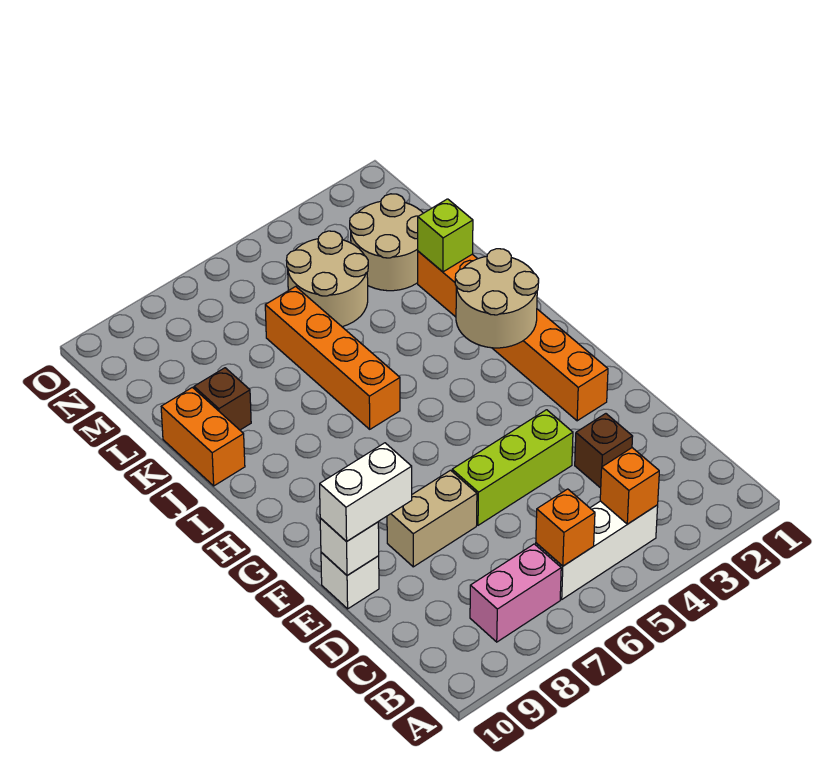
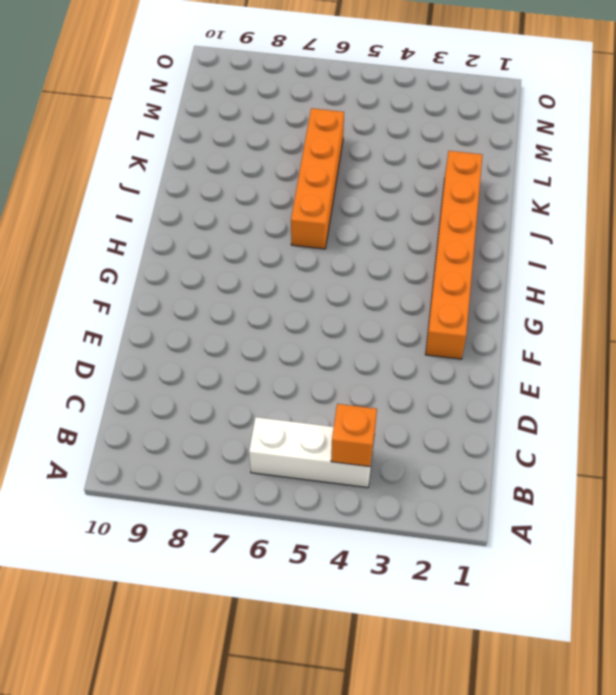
none -> pink brick B7:B8 level 1
none -> brown brick D3 level 1
none -> lime brick E4:E6 level 1

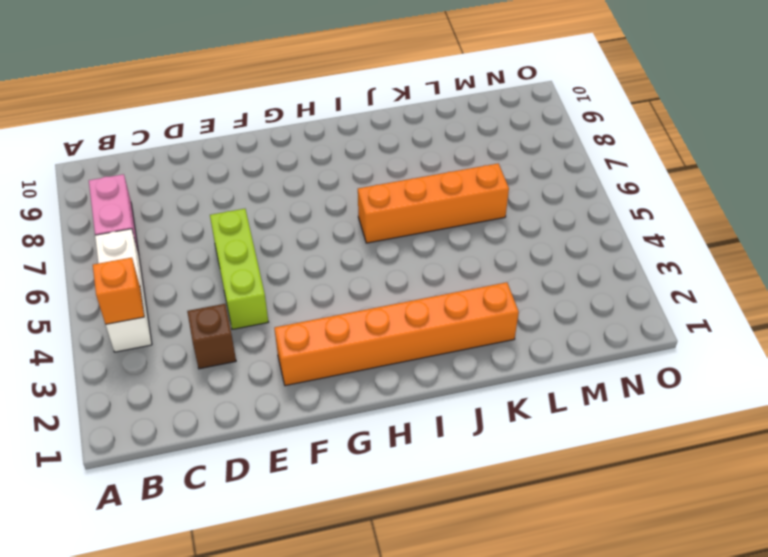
none -> tan brick E7:E8 level 1
none -> white brick E10 level 1
none -> orange brick J10:K10 level 1

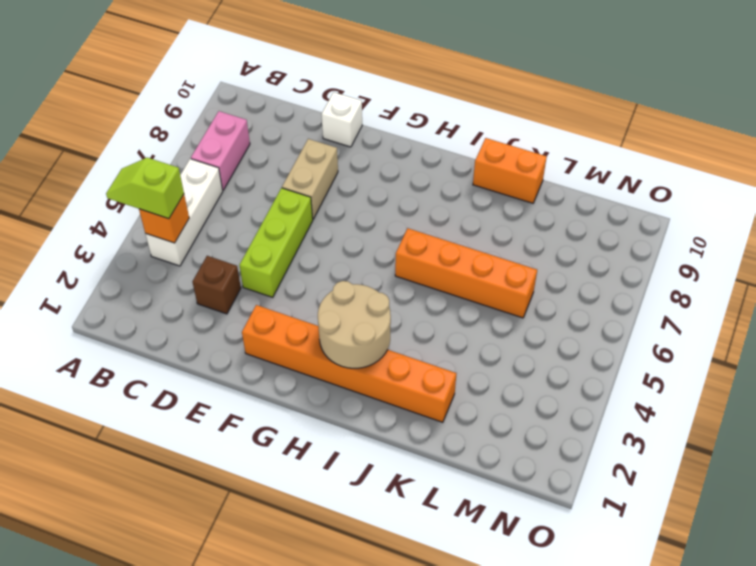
lime slope A4:B4 level 3 top B -> none
none -> brown brick K9 level 1
none -> tan round brick L2:M3 level 1
none -> tan round brick L4:M5 level 1

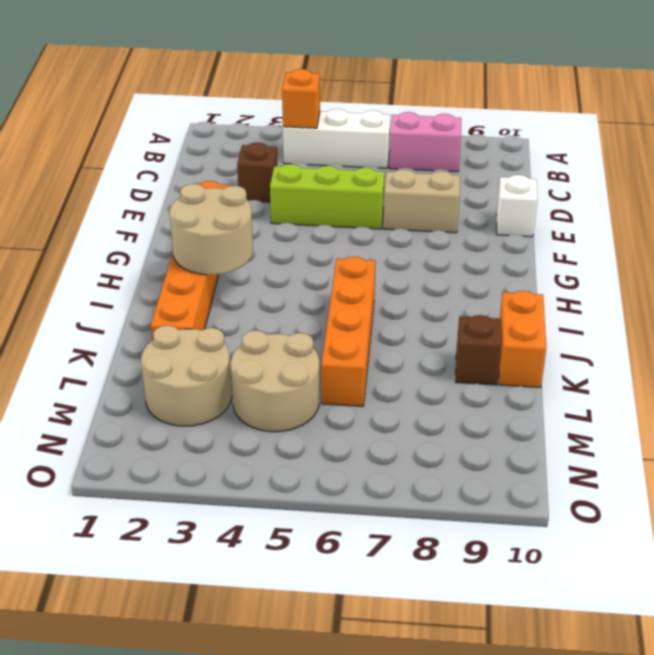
none -> orange brick B6 level 2
none -> white brick E10 level 2
none -> lime brick K2 level 2

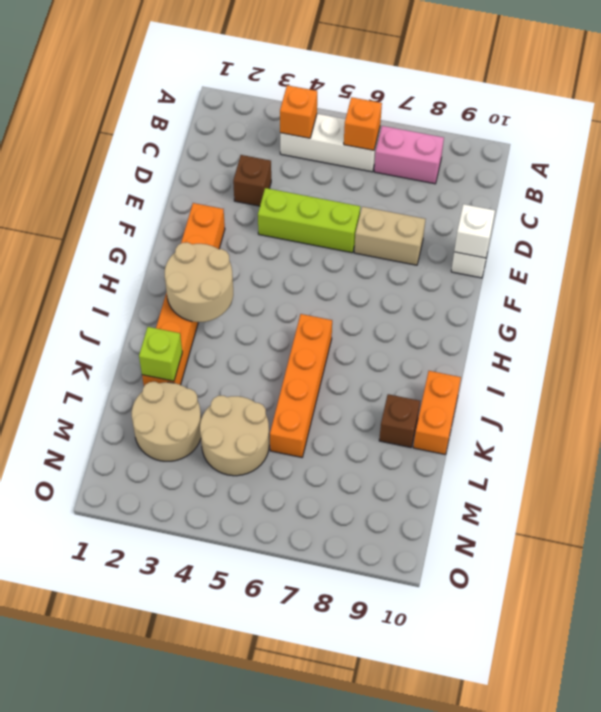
none -> white brick E9:E10 level 3

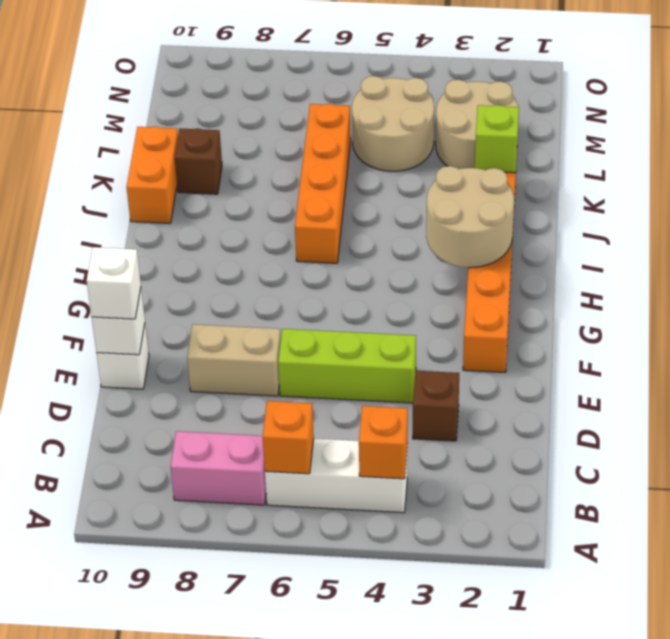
white brick E10 level 3 -> white brick E9:E10 level 3

